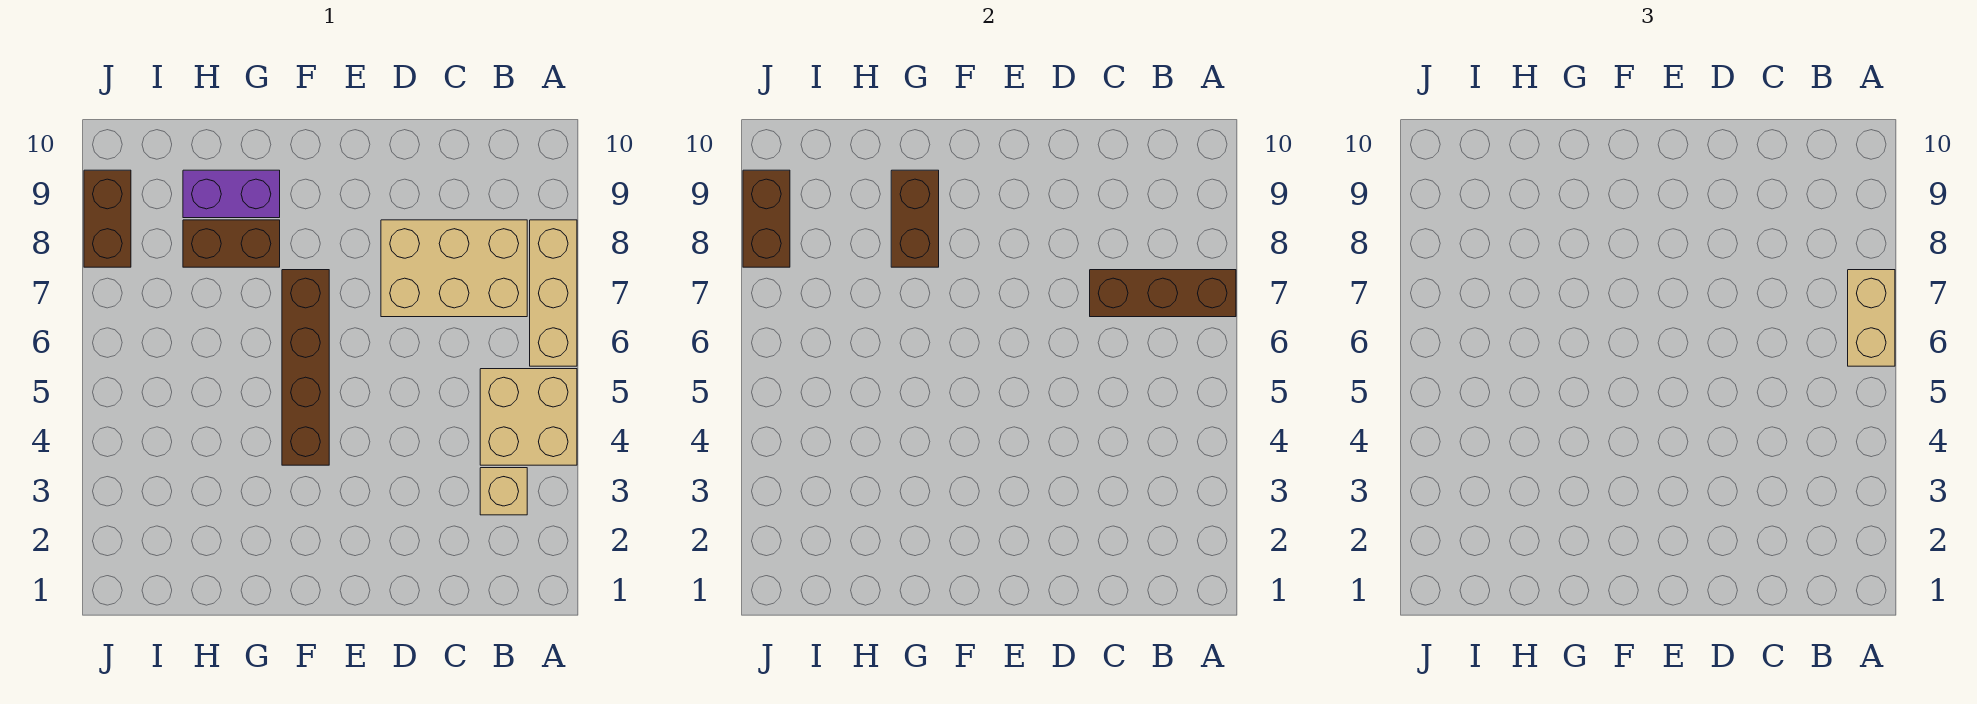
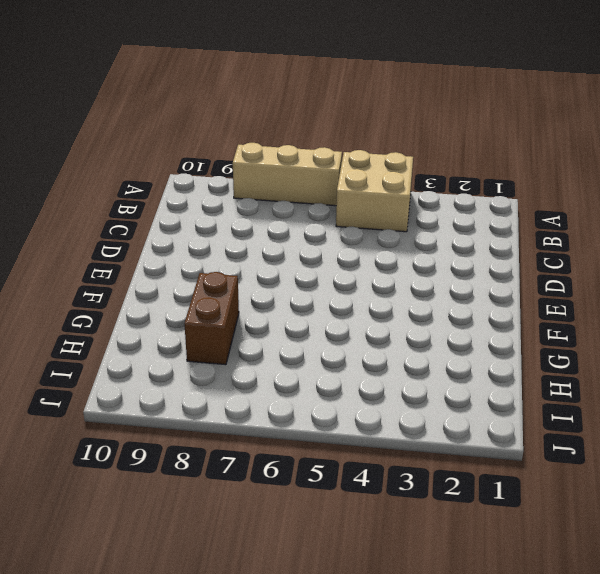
none -> tan brick B3 level 1
none -> tan brick B7:D8 level 1
none -> brown brick F4:F7 level 1

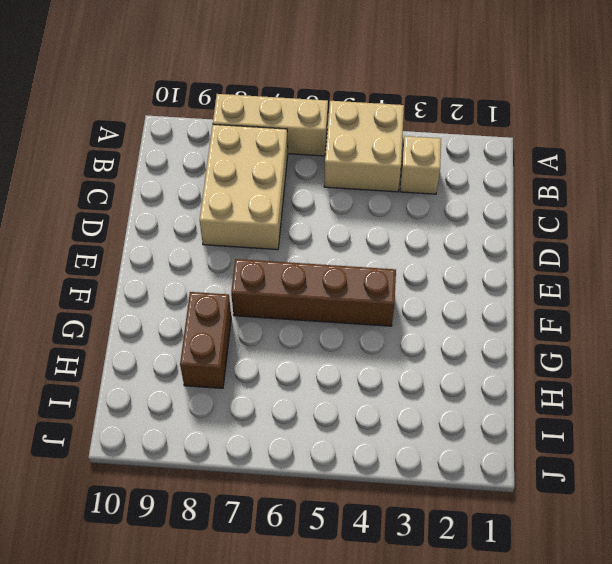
none -> purple brick G9:H9 level 1
none -> brown brick J8:J9 level 1
none -> brown brick A7:C7 level 2

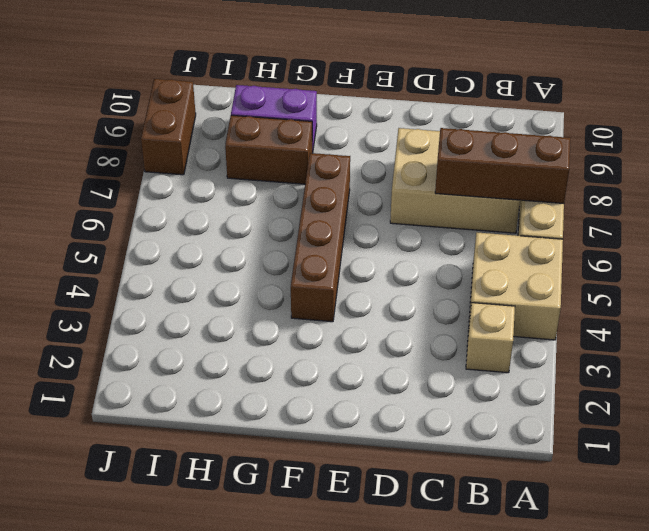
none -> brown brick G8:G9 level 2
none -> brown brick J8:J9 level 2
none -> tan brick A6:A7 level 3

